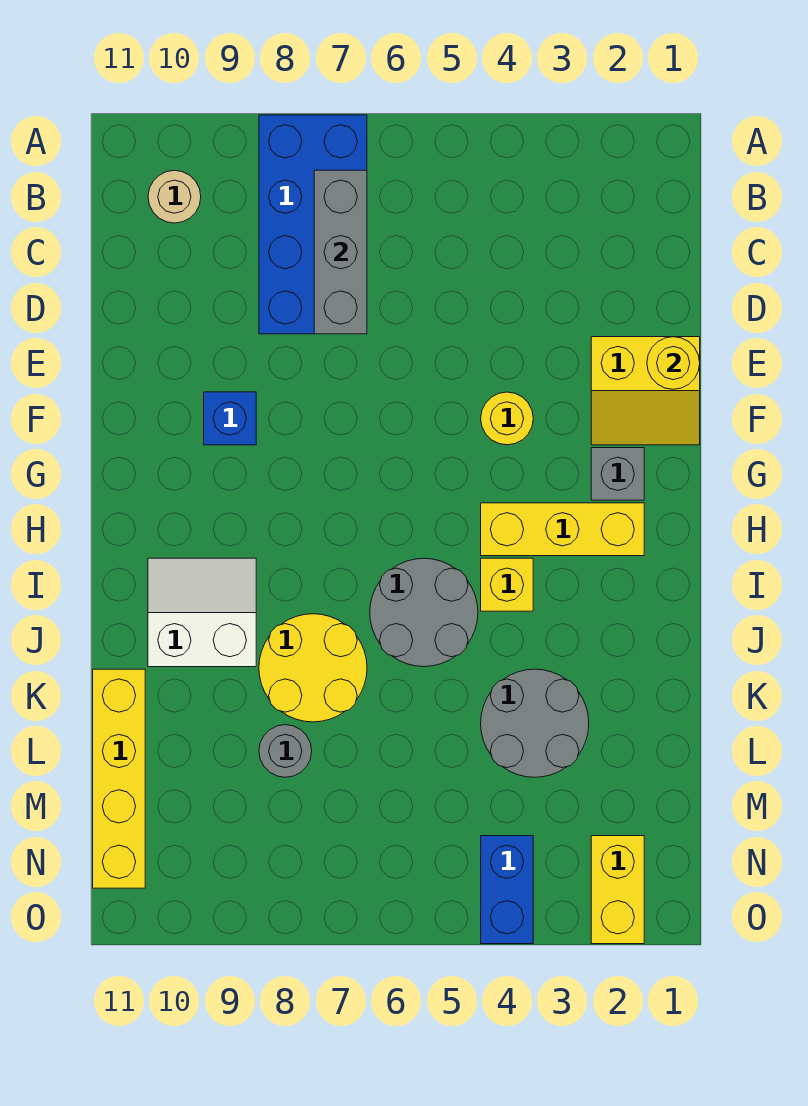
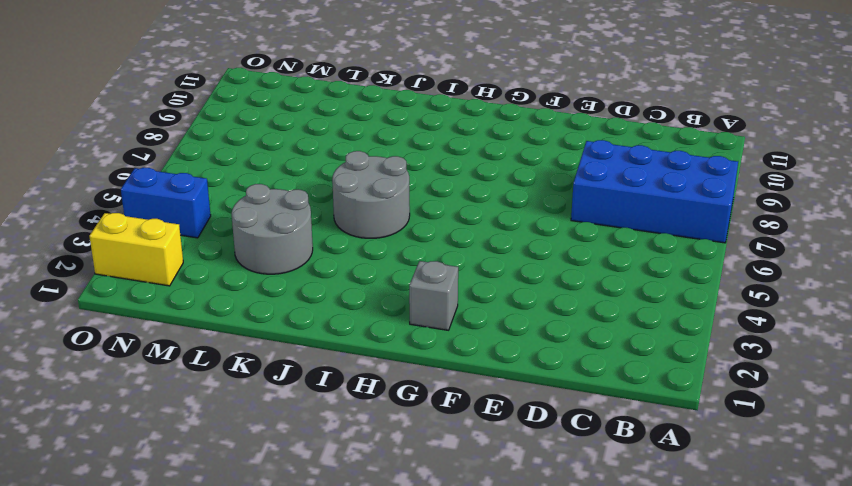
none -> tan round brick B10 level 1
none -> yellow slope E1:F2 level 1 top E
none -> yellow round brick F4 level 1

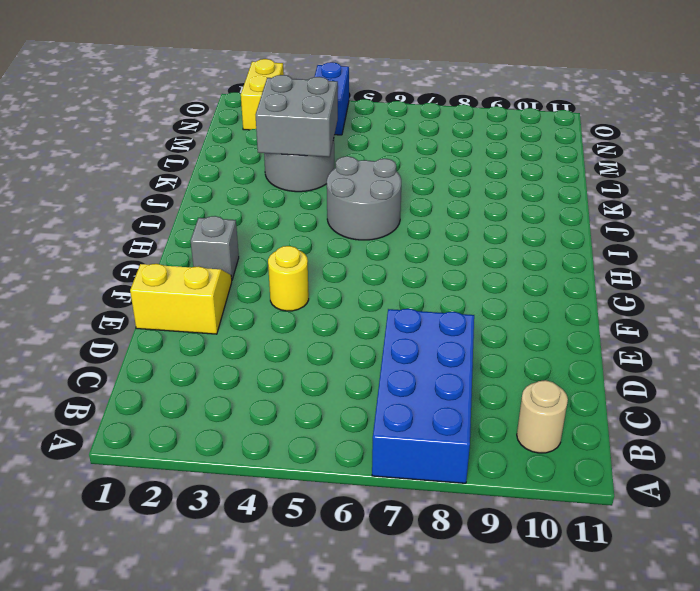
grey brick K3:L4 level 2 -> none
none -> blue brick F9 level 1
none -> yellow brick H2:H4 level 1
none -> yellow brick I4 level 1

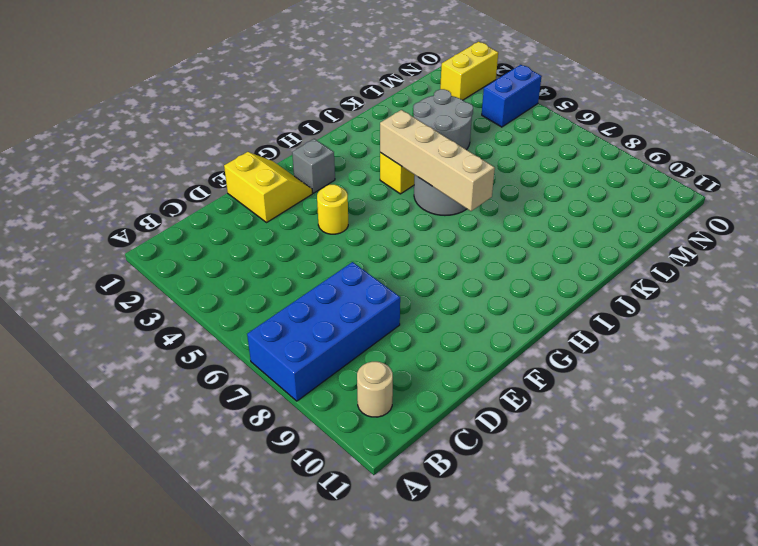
tan brick I4:I7 level 2 -> none
none -> blue brick F9 level 1
none -> yellow brick H2:H4 level 1
none -> white slope I9:J10 level 1 top J

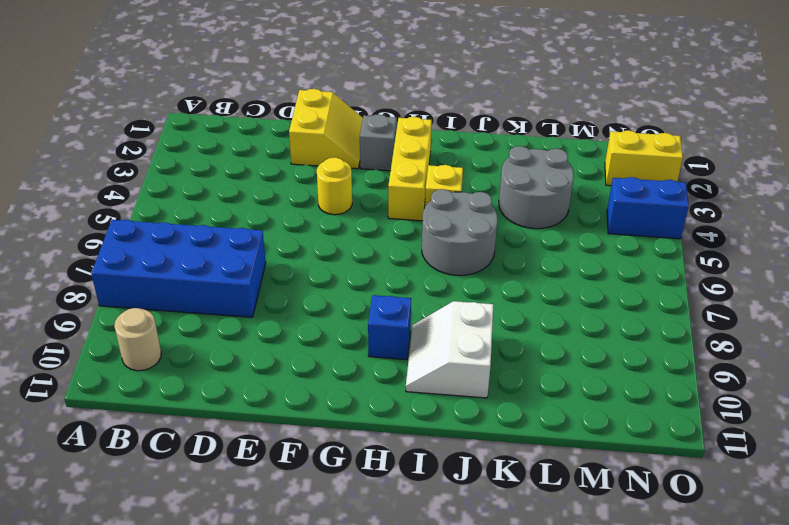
blue brick H9 level 1 -> blue brick F9 level 1
none -> yellow round brick J7:K8 level 1
none -> yellow brick K11:N11 level 1
none -> grey round brick L8 level 1

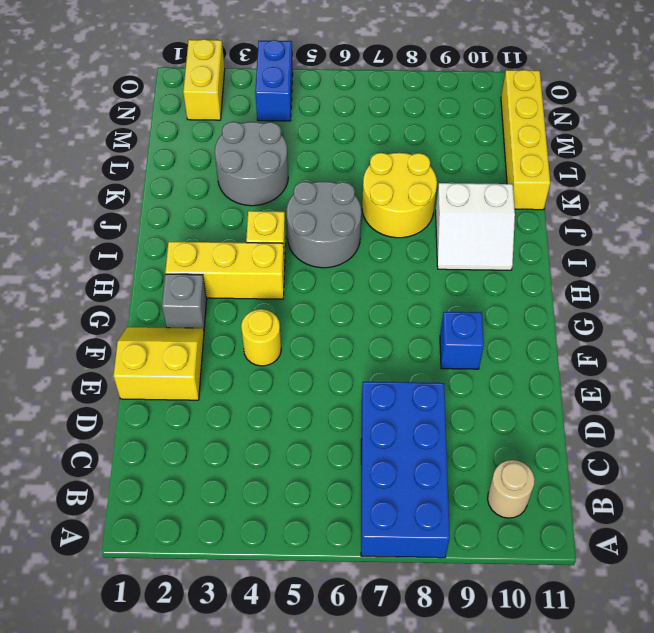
none -> grey round brick L8 level 1
none -> grey brick B7:D7 level 2
none -> yellow round brick E1 level 2

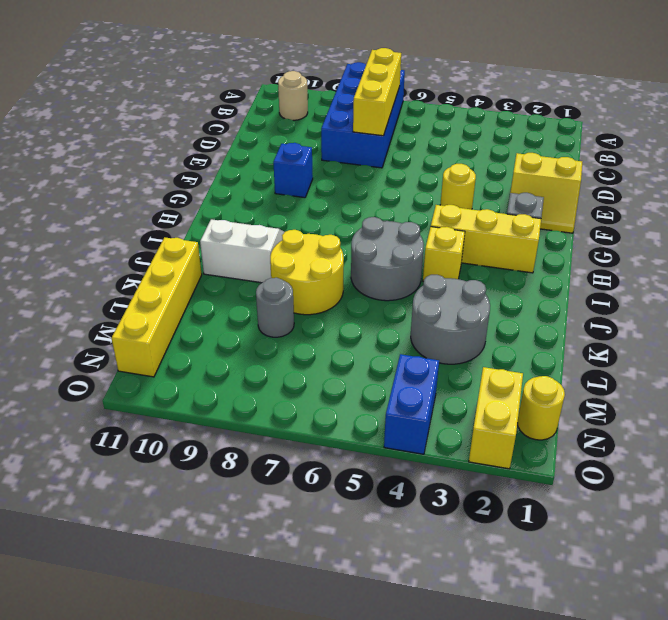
yellow brick B7:D7 level 2 -> grey brick B7:D7 level 2
yellow round brick N1 level 1 -> yellow round brick E1 level 2

